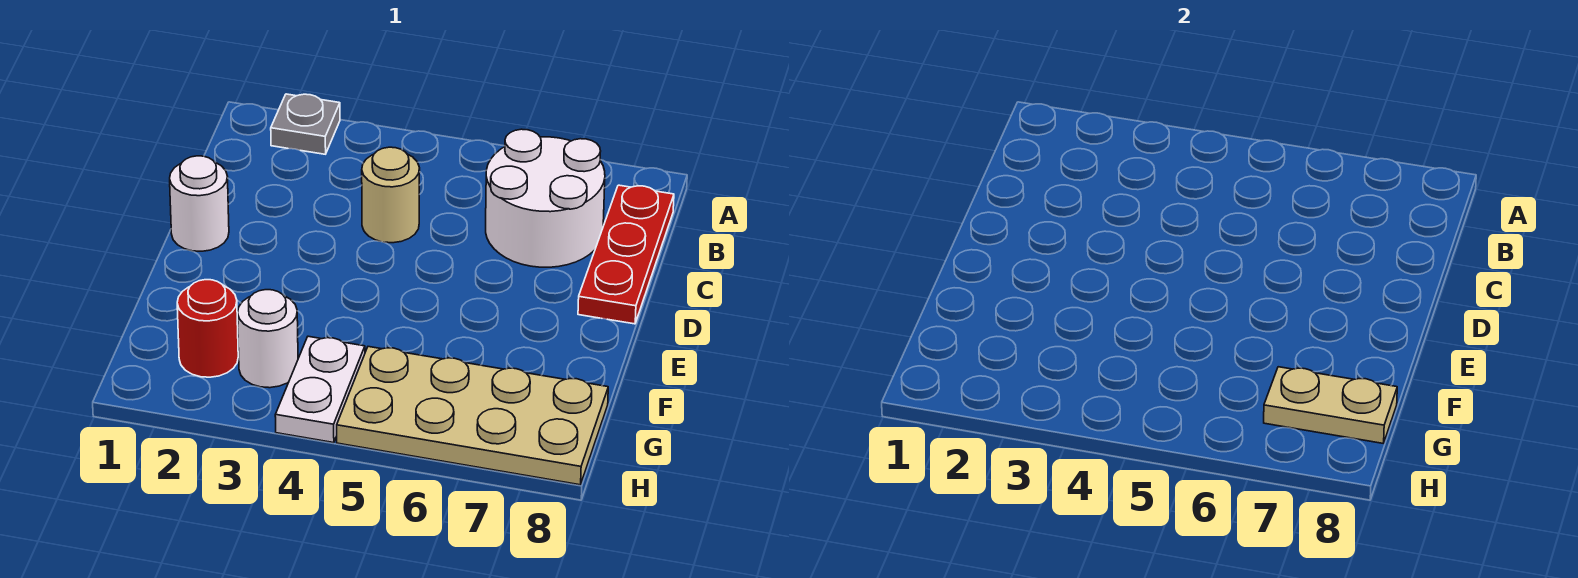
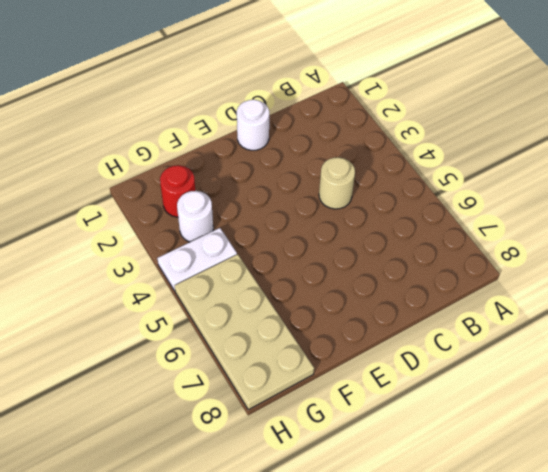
none -> grey plate A2 level 1
none -> white round brick B6:C7 level 1

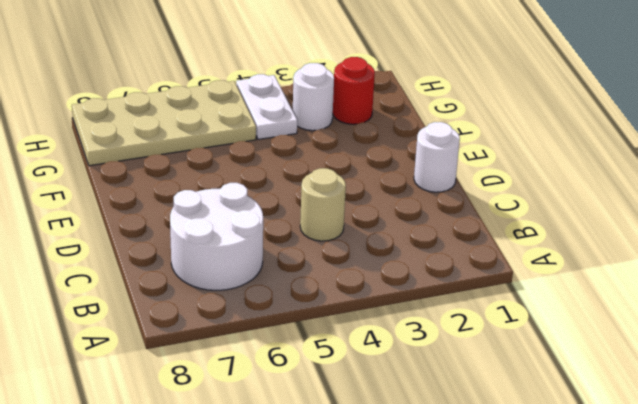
none -> grey plate A2 level 1
none -> red plate B8:D8 level 1

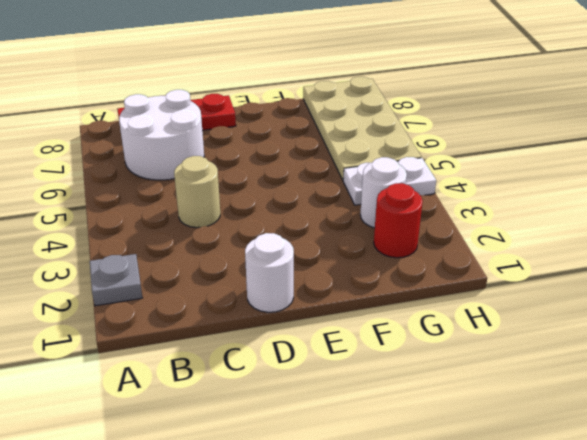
none -> tan plate G7:G8 level 2

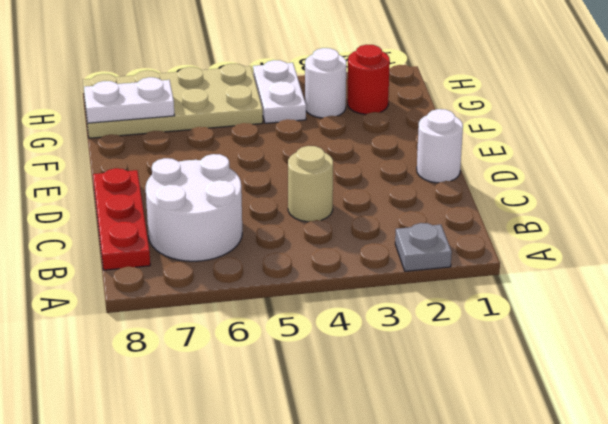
white plate G7:G8 level 2 -> tan plate G7:G8 level 2

